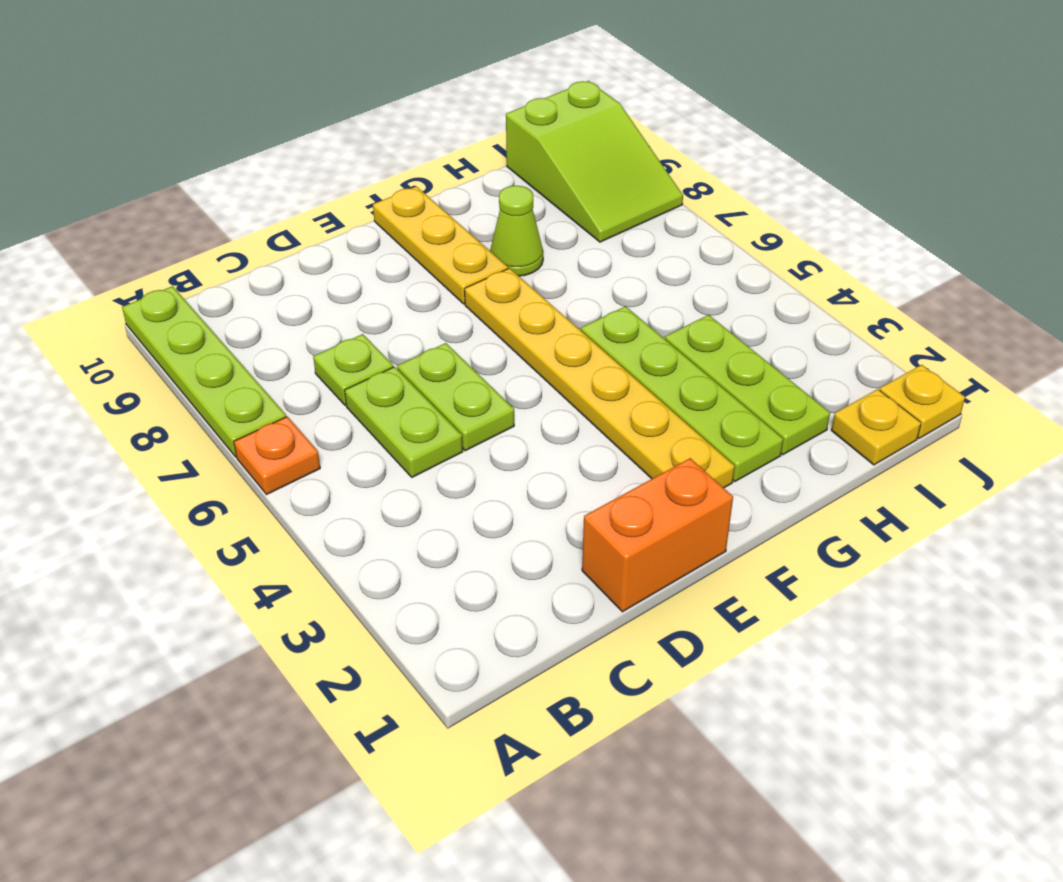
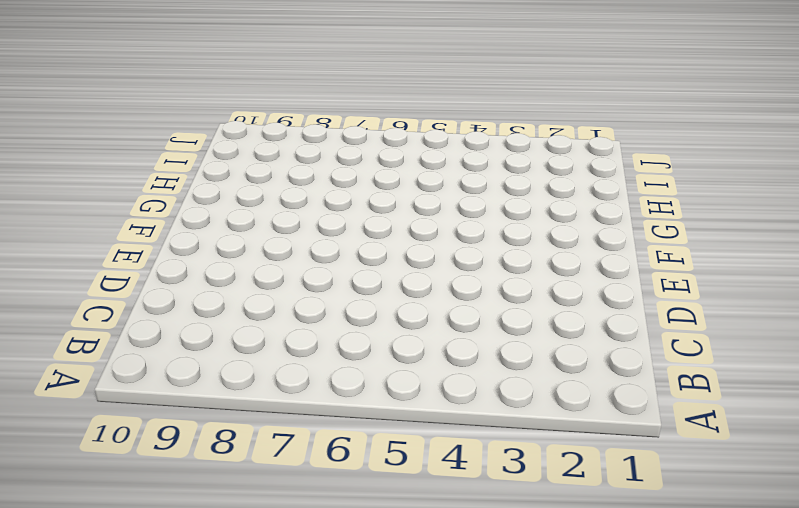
none -> orange plate A6 level 1
none -> lime plate A7:A10 level 1
none -> lime plate C5:C6 level 1

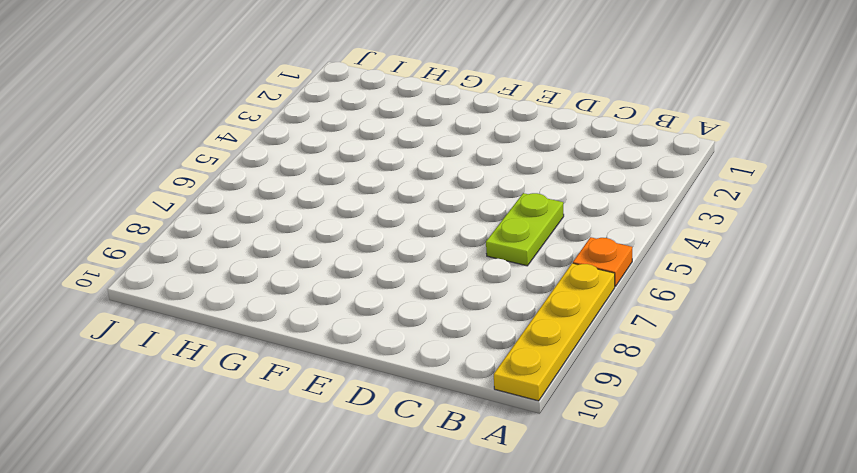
yellow plate A7:A10 level 1 -> lime plate A7:A10 level 1
none -> lime plate C7 level 1
none -> orange brick D1:E1 level 1
none -> lime plate D5:D6 level 1

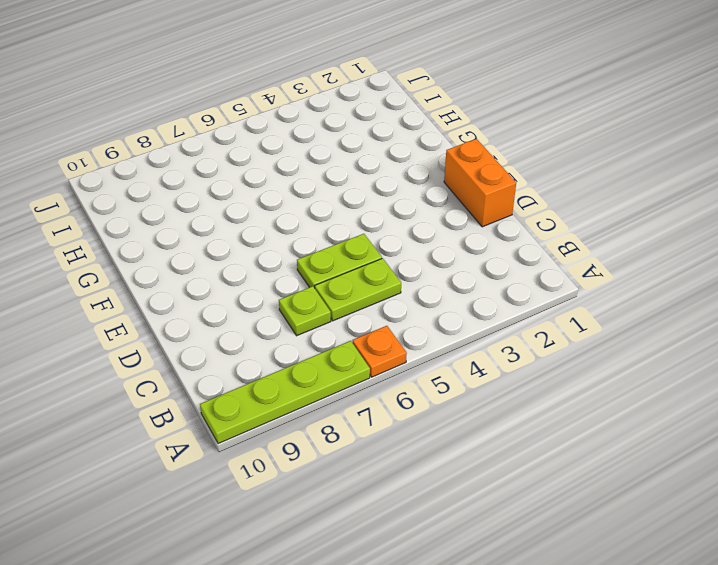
none -> yellow plate F2:F7 level 1
none -> yellow plate F8:F10 level 1
none -> lime plate G2:G5 level 1

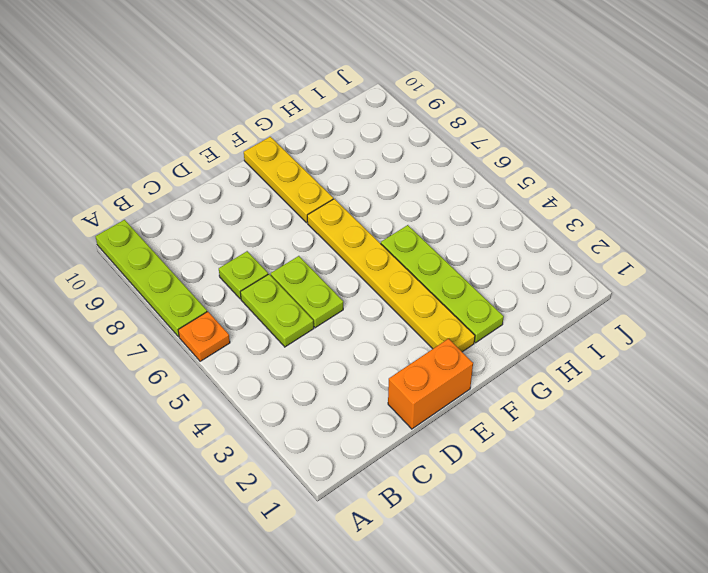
none -> lime cone G8 level 1
none -> lime plate H2:H4 level 1
none -> yellow plate I1 level 1

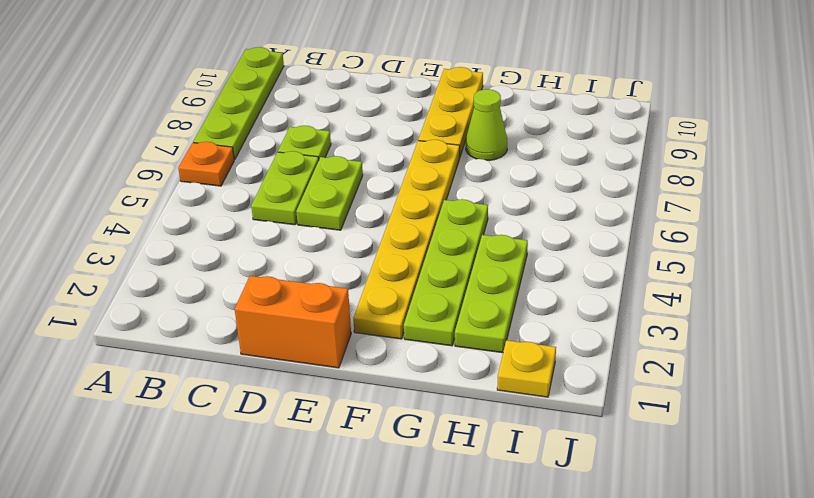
none -> lime slope I8:J10 level 1 top 10
none -> yellow plate J1 level 1

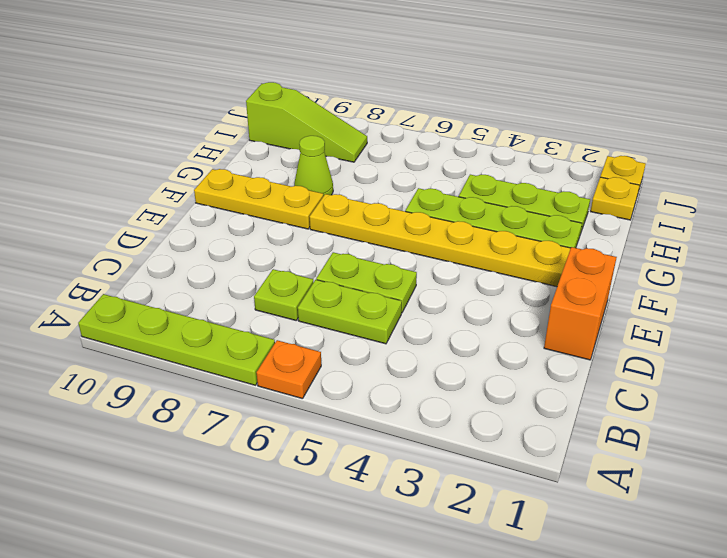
lime slope I8:I10 level 1 top 10 -> lime slope I8:J10 level 1 top 10

